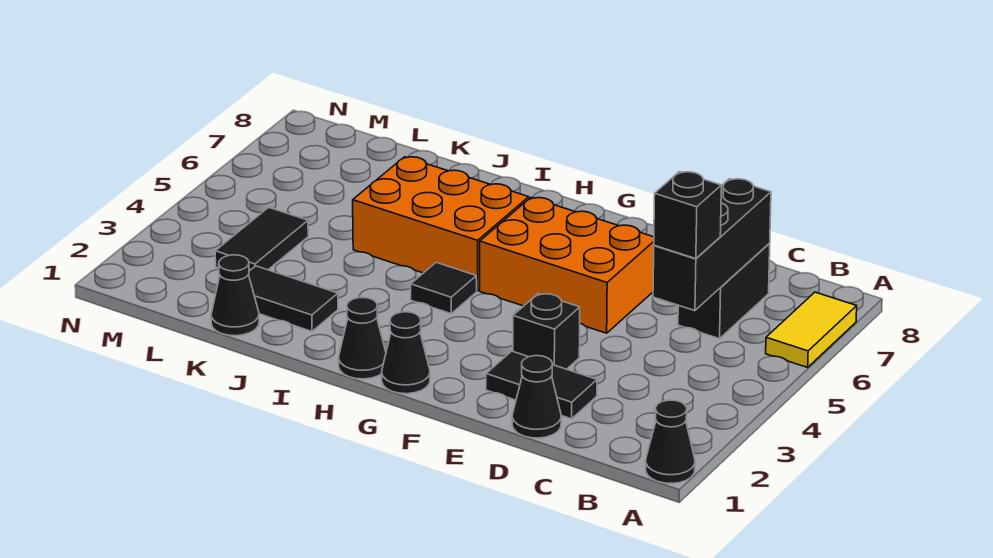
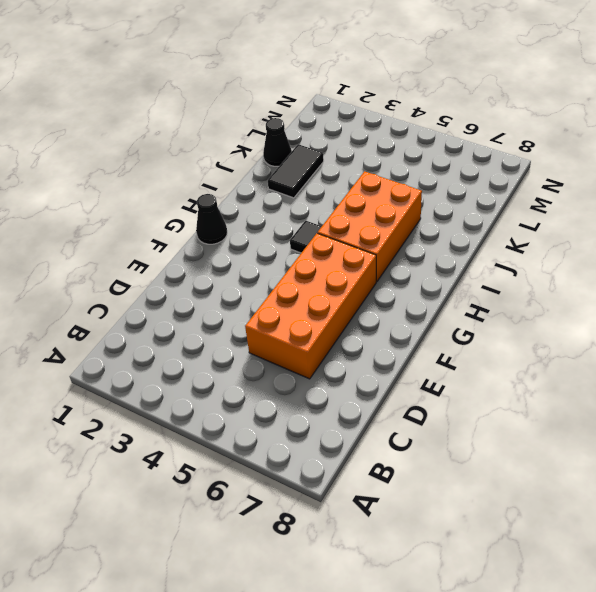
orange brick D5:G6 level 1 -> orange brick E5:G6 level 1
none -> black cone A1 level 1
none -> yellow tile A6:A7 level 1
none -> black brick C6:C7 level 1

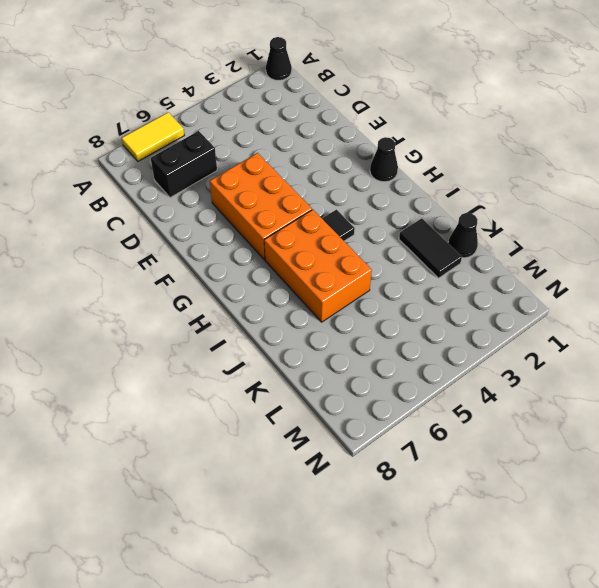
none -> black cone D1 level 1
none -> black tile D2:E2 level 1
none -> black brick E3 level 1

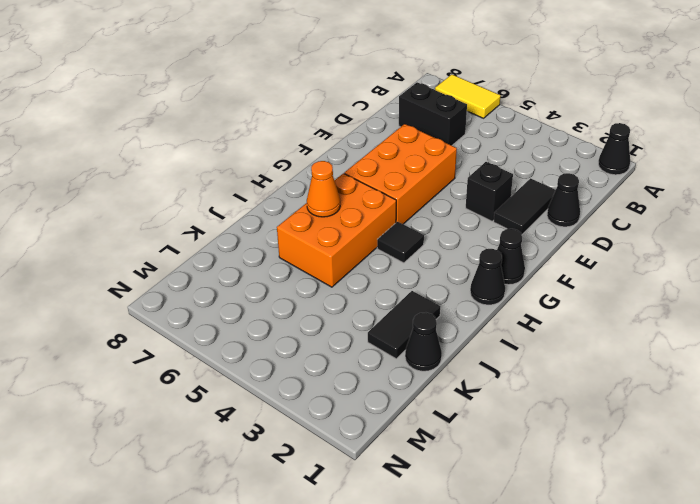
orange cone I6 level 2 -> none
none -> black tile L3:L4 level 1
none -> black brick C5:C7 level 2
none -> black brick C5 level 3

